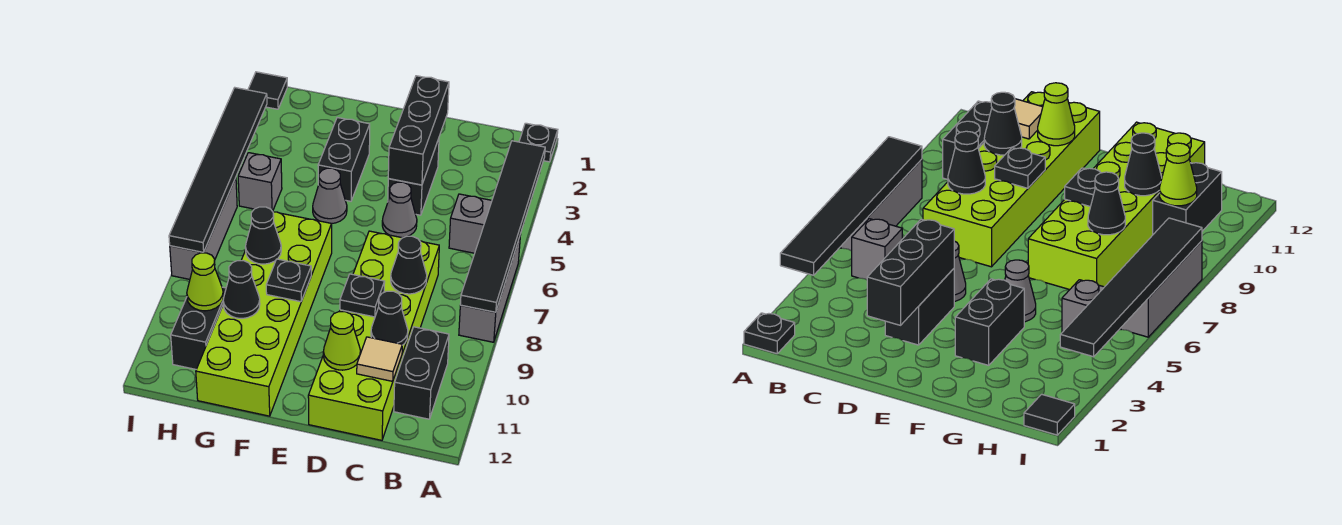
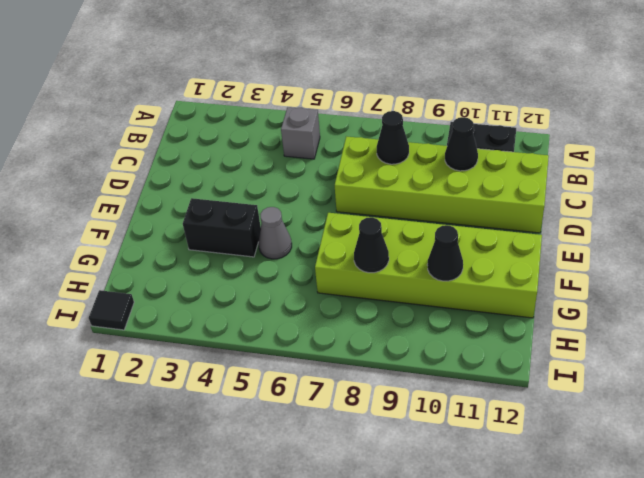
none -> black plate A1 level 1
none -> grey brick A6:A8 level 1
none -> black brick D3:D4 level 1

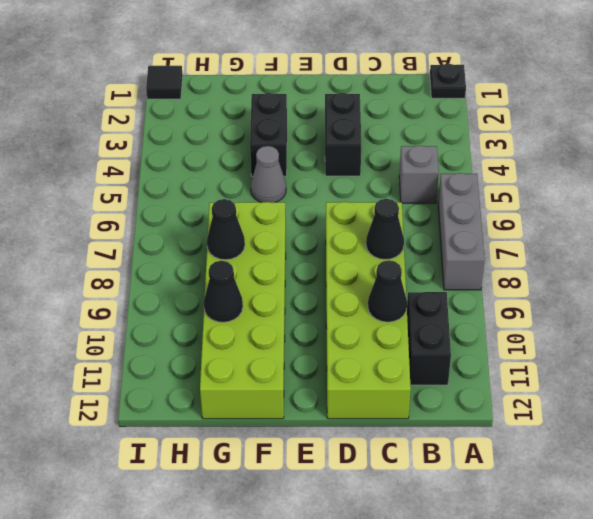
none -> grey cone D5 level 1
none -> grey brick H5 level 1
none -> black brick H10:H11 level 1

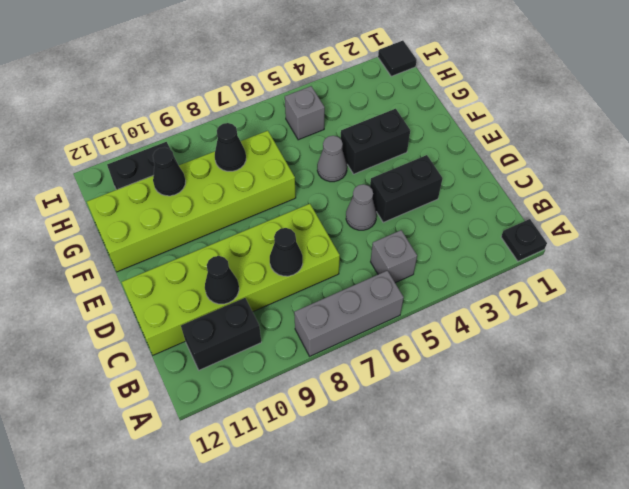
none -> grey brick I6:I8 level 1
none -> black tile A3:A8 level 2
none -> tan tile C11 level 2

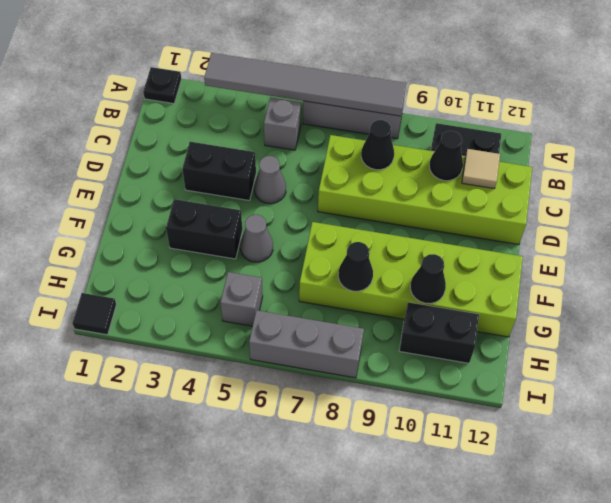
grey tile A3:A8 level 2 -> black tile A3:A8 level 2
none -> black brick D2:D4 level 2
none -> black plate D9 level 2
none -> lime cone D11 level 2

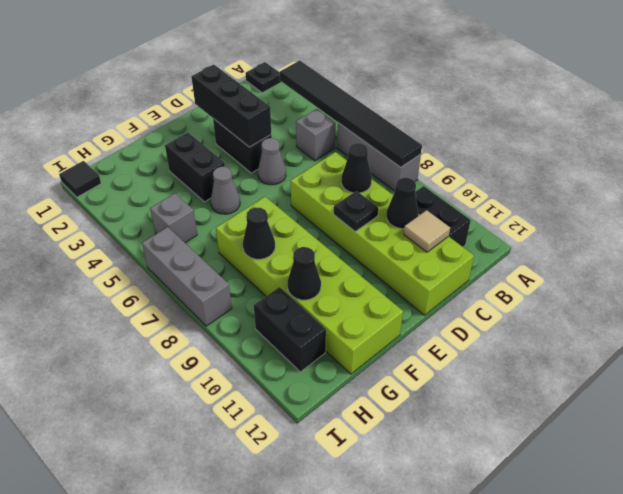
none -> lime cone D11 level 2
none -> black plate F9 level 2
none -> lime cone H10 level 2

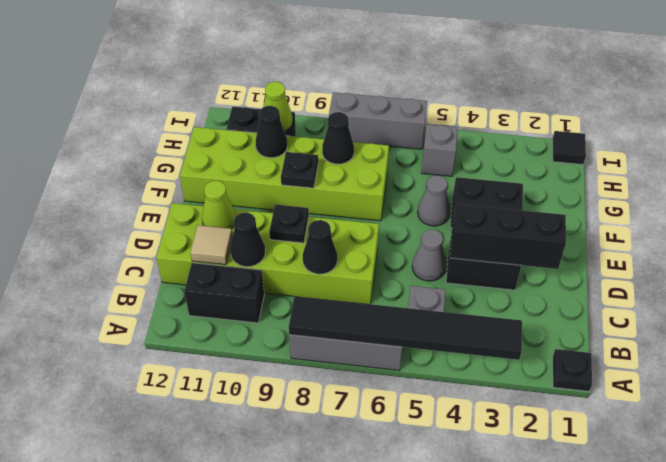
none -> black tile I3:I8 level 2

